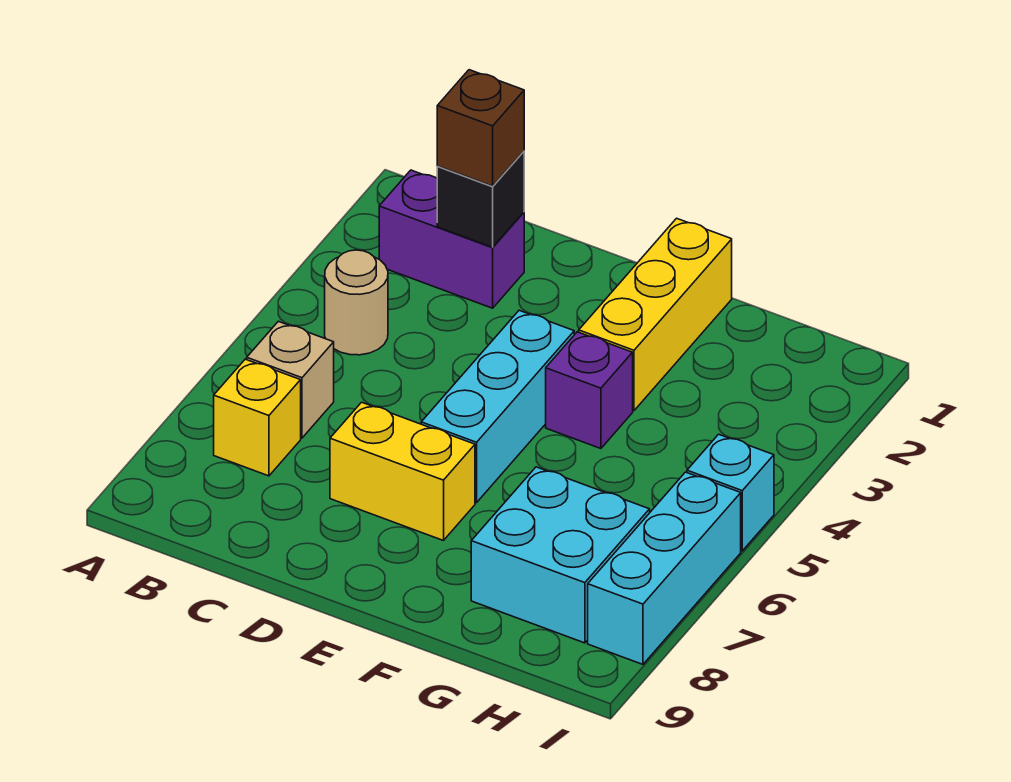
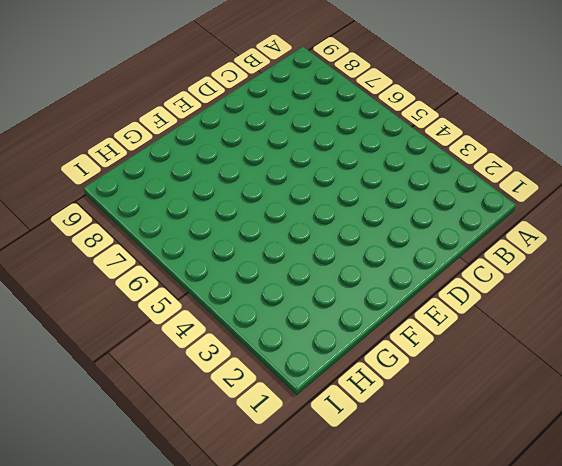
none -> purple brick B2:C2 level 1
none -> tan round brick B4 level 1
none -> tan brick B6 level 1

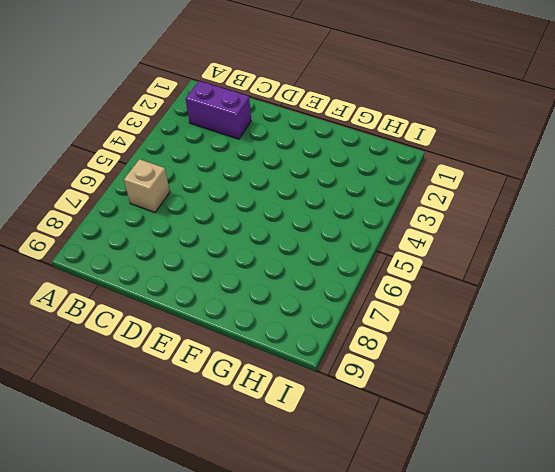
none -> tan round brick B4 level 1
none -> yellow brick B7 level 1
none -> yellow brick D7:E7 level 1

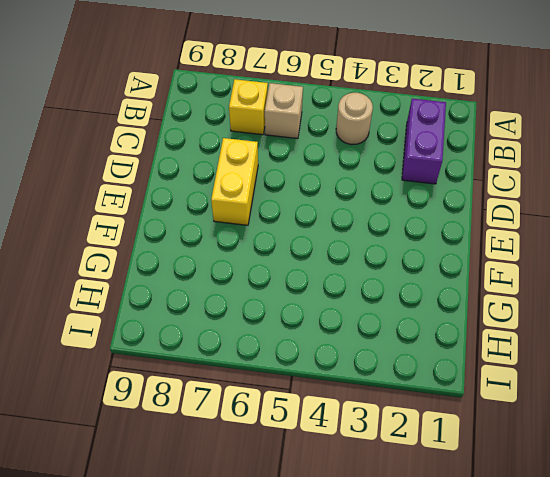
none -> cyan brick E4:E6 level 1
none -> yellow brick F1:F3 level 1
none -> purple brick F4 level 1

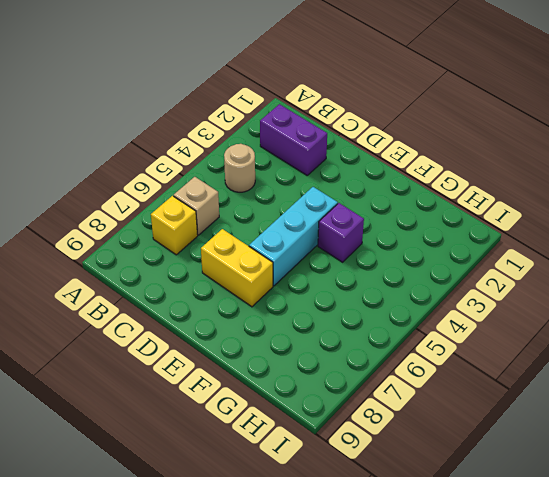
none -> yellow brick F1:F3 level 1
none -> cyan brick G7:H8 level 1
none -> cyan brick I5 level 1

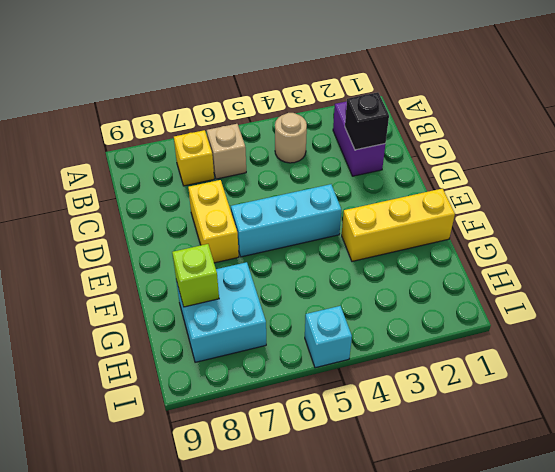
lime brick G8 level 2 -> none
none -> purple brick F4 level 1
none -> cyan brick I6:I8 level 1
none -> brown brick C2 level 3

